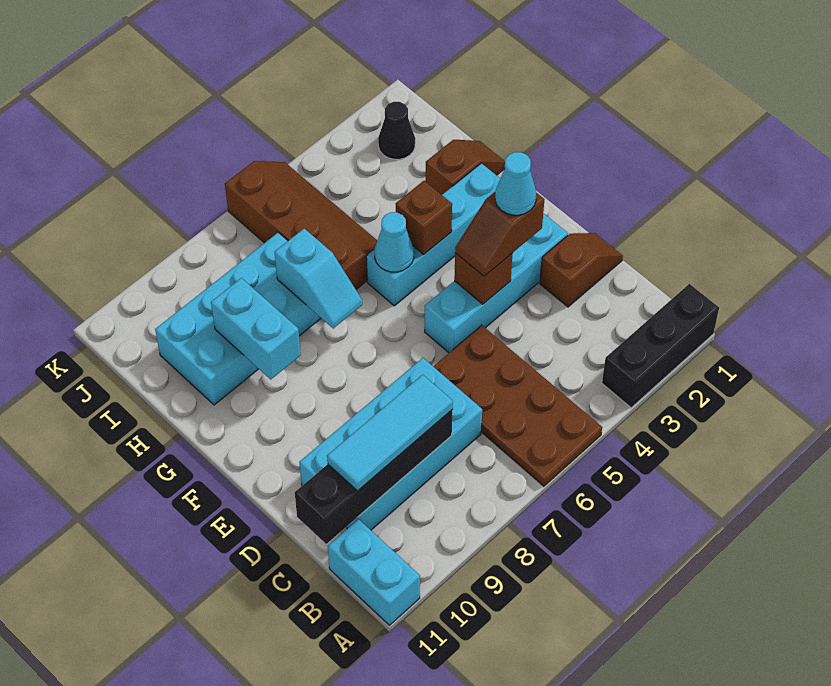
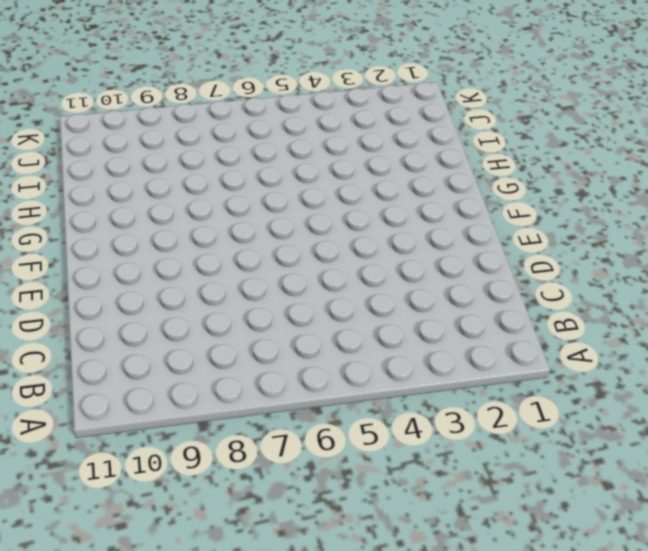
none -> black brick A1:A3 level 1
none -> brown plate A5:D6 level 1
none -> cyan brick A11:B11 level 1

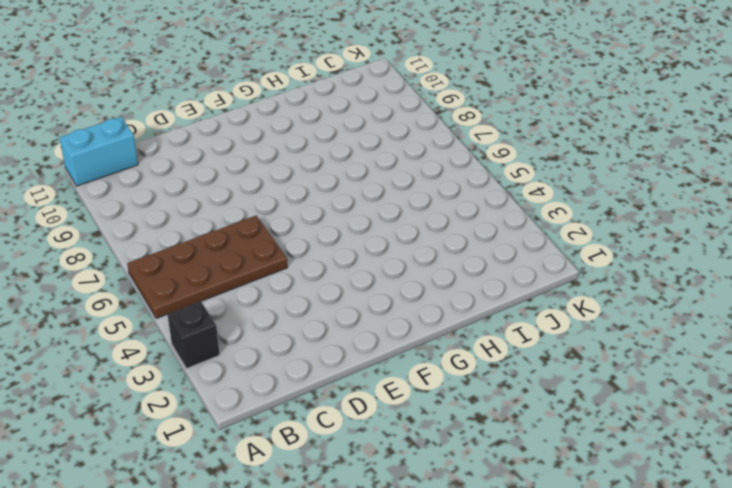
black brick A3 level 1 -> black brick A1:A3 level 1
none -> cyan brick C7:D10 level 1
none -> brown slope D1:D2 level 1 top 2
none -> cyan brick E2:E5 level 1

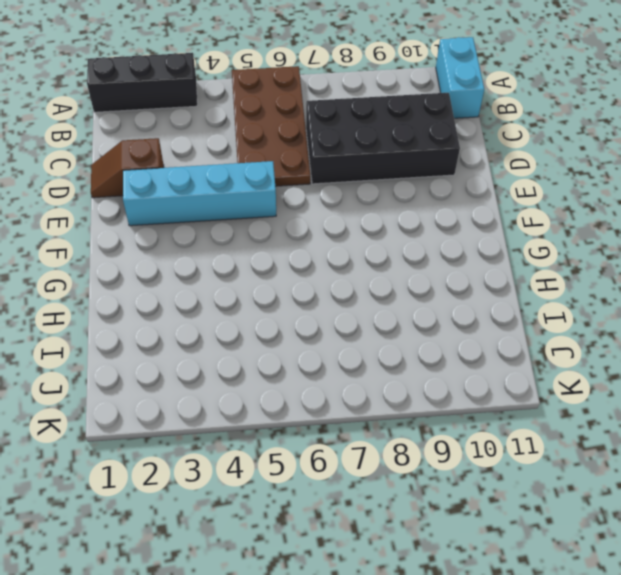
black brick C7:D10 level 1 -> cyan brick C7:D10 level 1
none -> cyan brick G2:G5 level 1
none -> brown slope H1:H2 level 1 top 2
none -> brown slope H5:K6 level 1 top 6

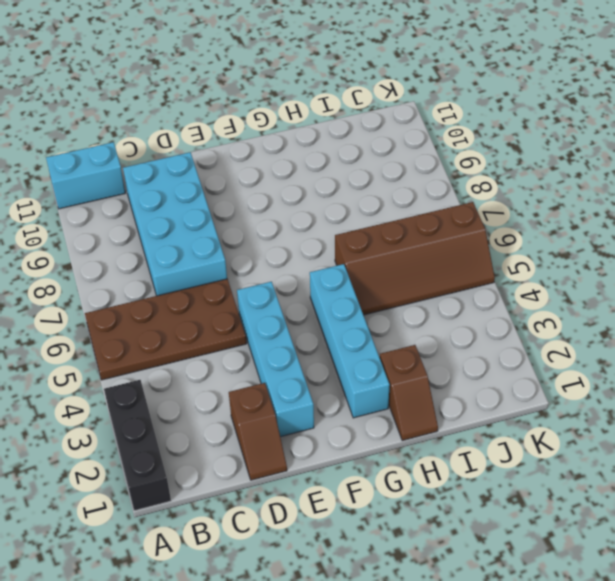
none -> cyan brick H7:I10 level 1
none -> black cone J2 level 1
none -> black brick C8:C11 level 2

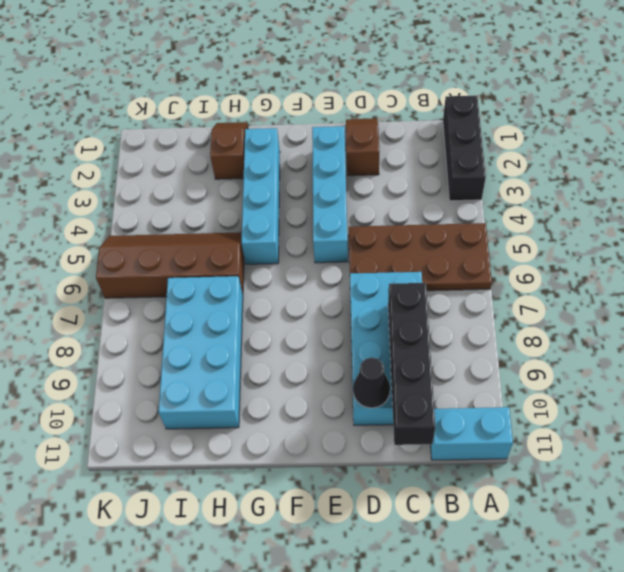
black cone D10 level 2 -> black cone J2 level 1
none -> brown brick E4 level 2
none -> brown brick G4 level 2
none -> cyan cone G5 level 2

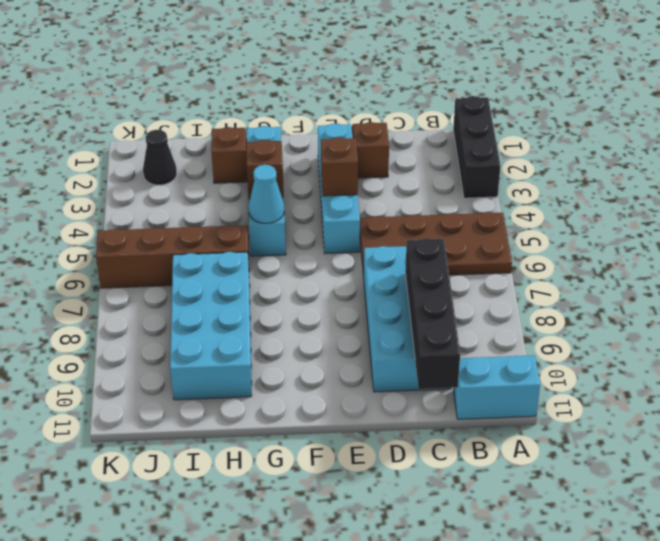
none -> cyan slope G7:H7 level 2 top H
none -> cyan brick G9:H9 level 2
none -> cyan tile C8:C10 level 3

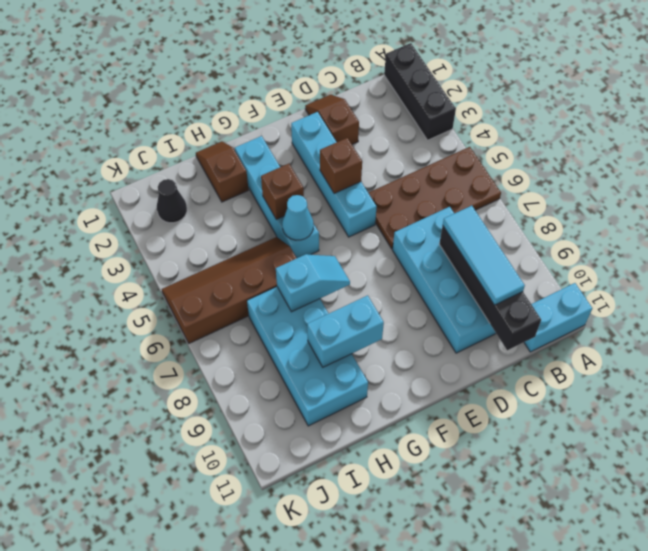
none -> brown slope E3:E4 level 3 top 3
none -> cyan cone E3 level 4

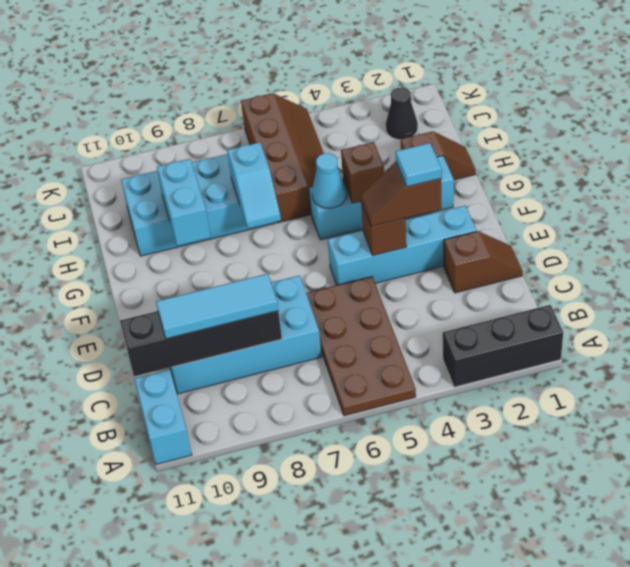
cyan tile E3 level 4 -> cyan cone E3 level 4

